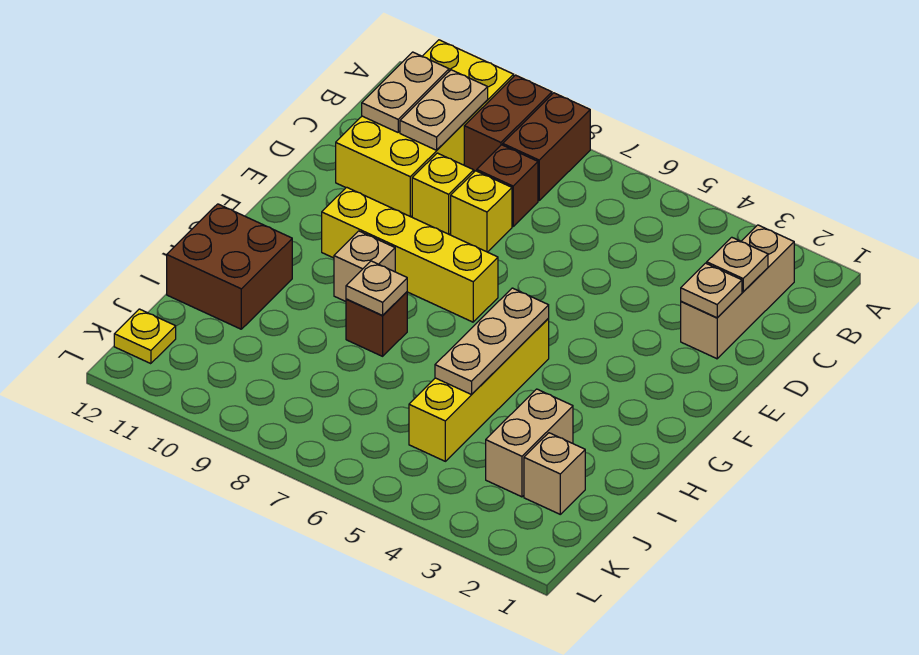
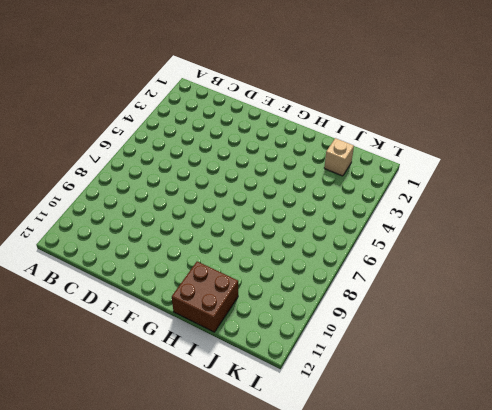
none -> brown brick A8:B8 level 1
none -> brown brick A9:B9 level 1
none -> yellow brick A10:D11 level 1

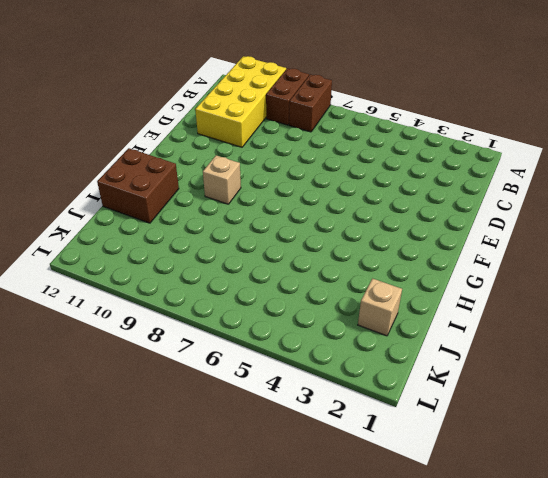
none -> tan brick B2:D2 level 1
none -> brown brick C8 level 1
none -> yellow brick D8 level 1

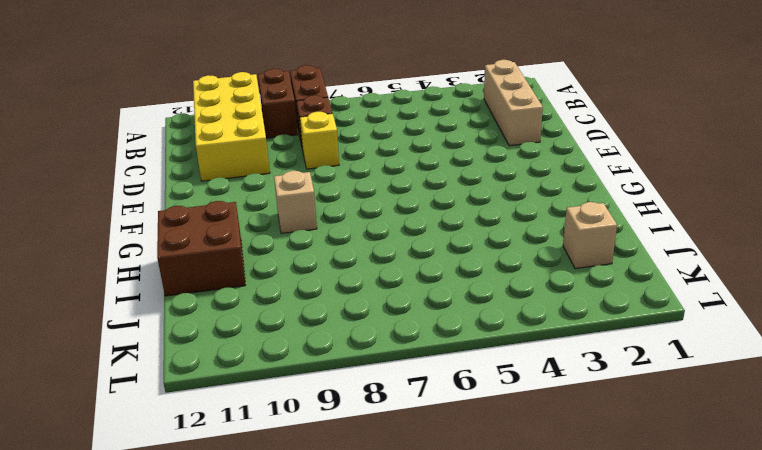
none -> yellow brick D9 level 1
none -> yellow brick F7:F10 level 1
none -> yellow brick G5:J5 level 1

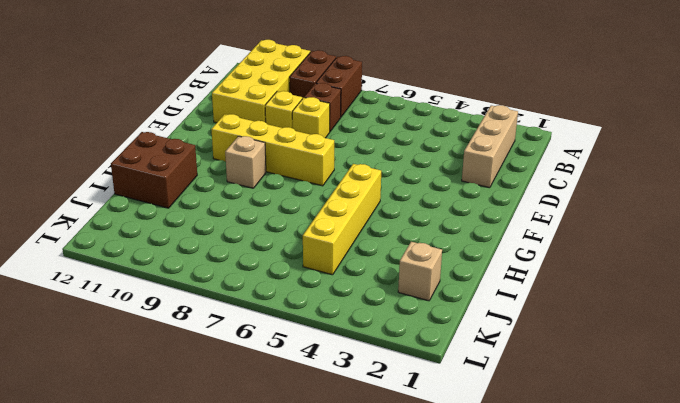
none -> brown brick H8 level 1
none -> tan brick I3:J3 level 1
none -> yellow plate K12 level 1

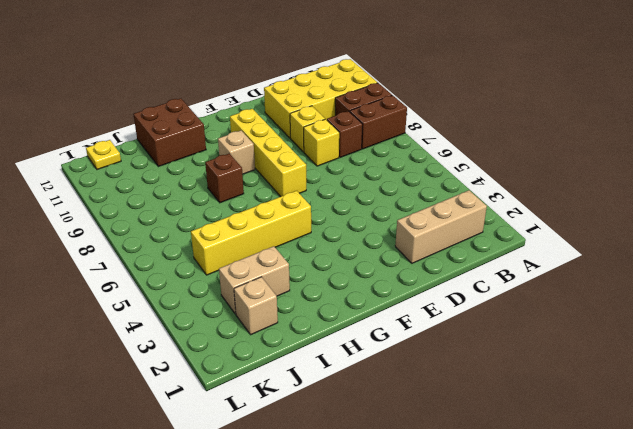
none -> tan plate B10:C10 level 2
none -> tan plate B11:C11 level 2
none -> tan plate C2 level 2

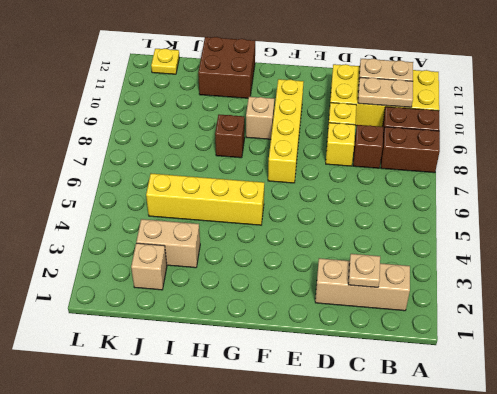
none -> tan plate D2 level 2
none -> tan plate G5:I5 level 2
none -> tan plate H8 level 2

